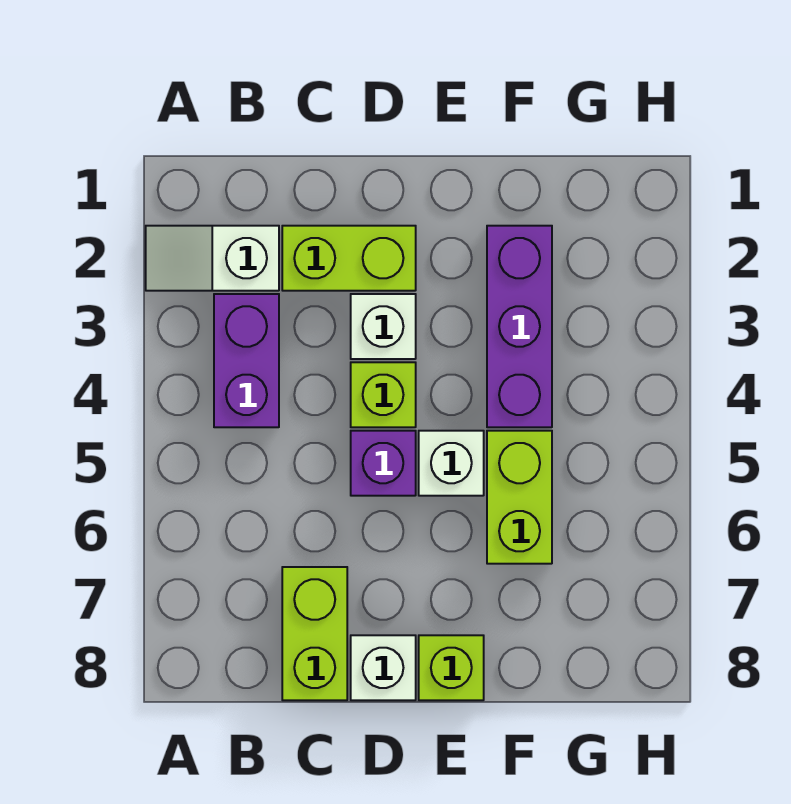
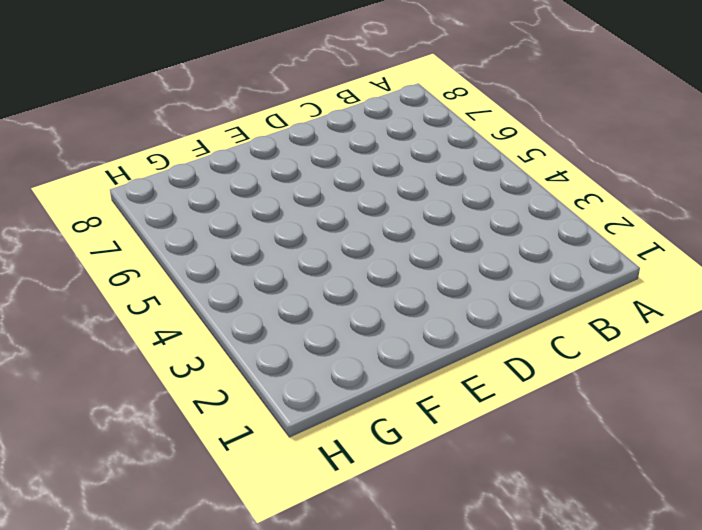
none -> white slope A2:B2 level 1 top B
none -> purple brick B3:B4 level 1
none -> lime brick C2:D2 level 1

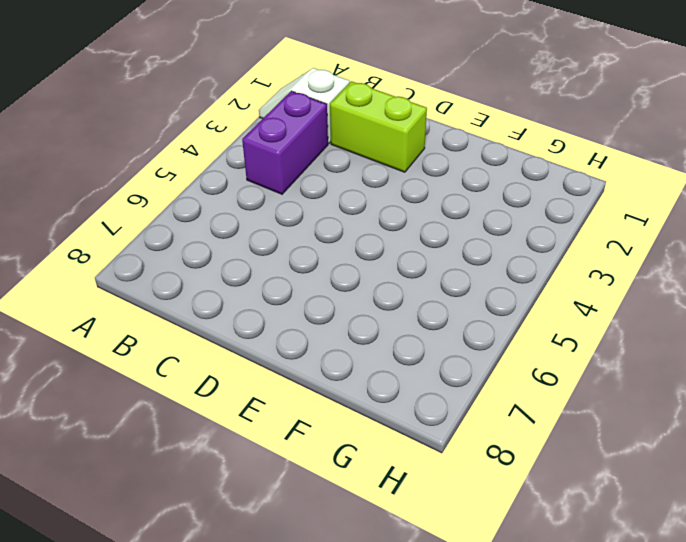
none -> lime brick C7:C8 level 1
none -> white brick D3 level 1
none -> lime brick D4 level 1

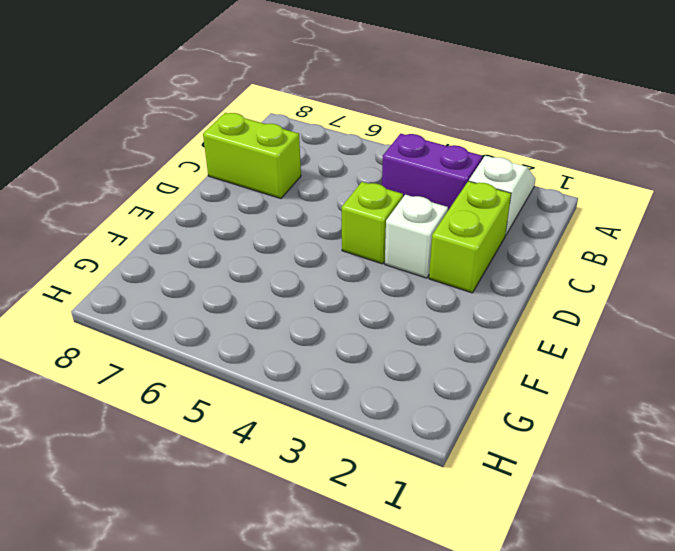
none -> purple brick D5 level 1
none -> white brick D8 level 1
none -> white brick E5 level 1

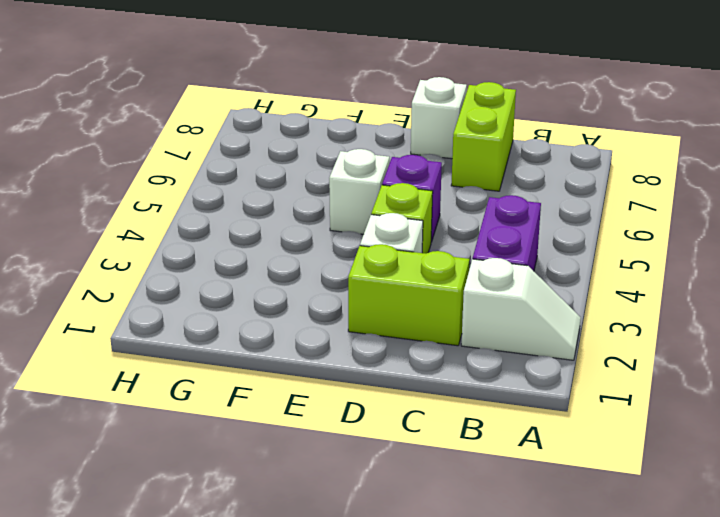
none -> lime brick E8 level 1
none -> purple brick F2:F4 level 1
none -> lime brick F5:F6 level 1

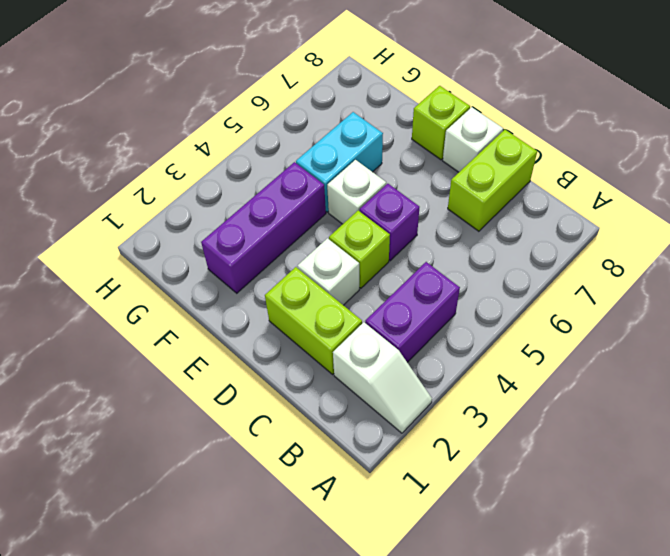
cyan brick F5:F6 level 1 -> lime brick F5:F6 level 1

